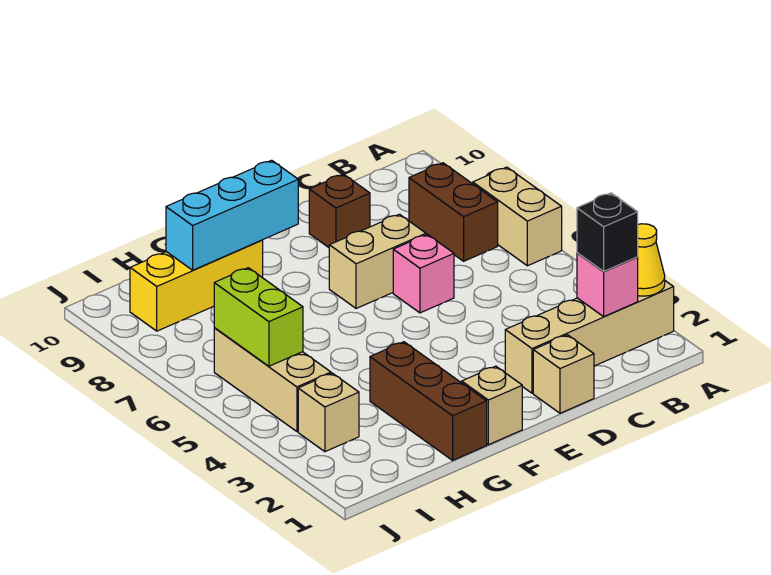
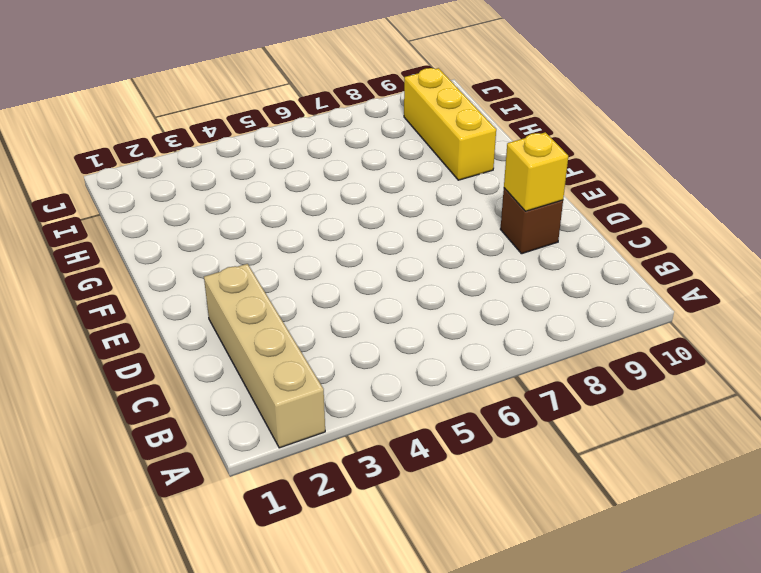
yellow brick D9 level 2 -> none
none -> tan brick A6:A7 level 1
none -> brown brick B7:B8 level 1
none -> tan brick D1 level 1

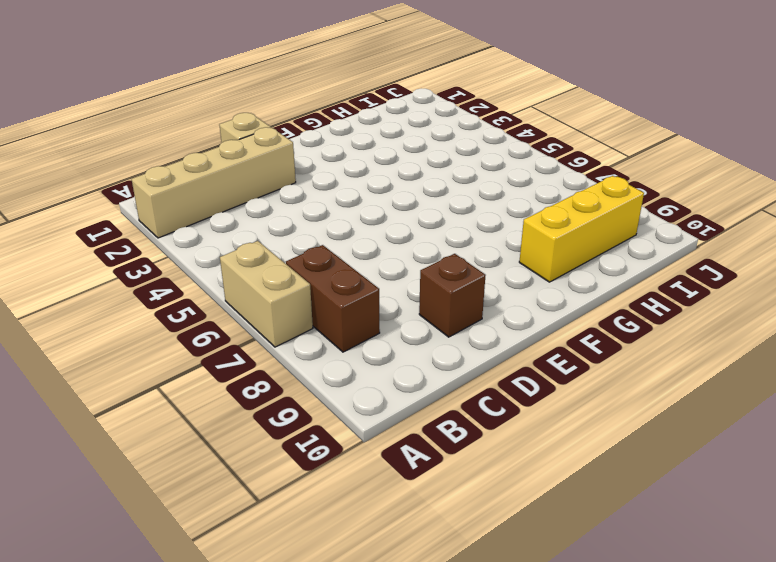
none -> pink brick D6 level 1
none -> tan brick D7:E7 level 1
none -> tan brick F1 level 1

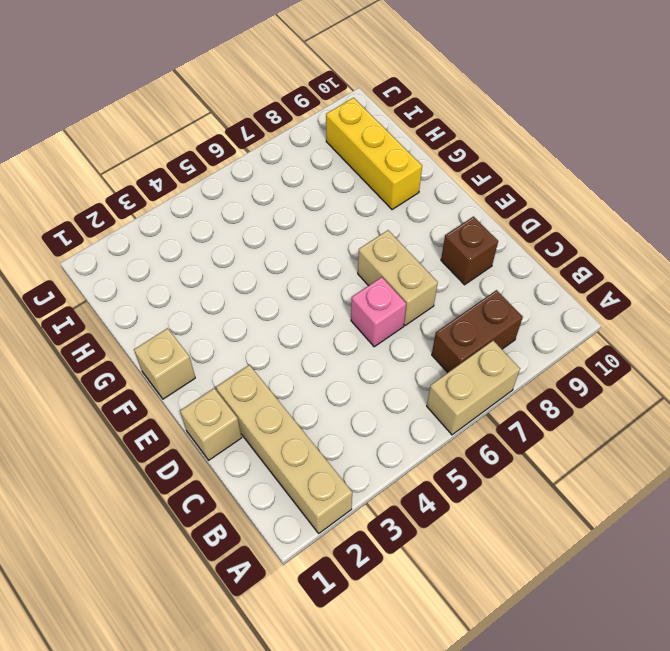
none -> brown brick G1:G3 level 1
none -> tan brick I3 level 1
none -> tan brick I4:I6 level 1

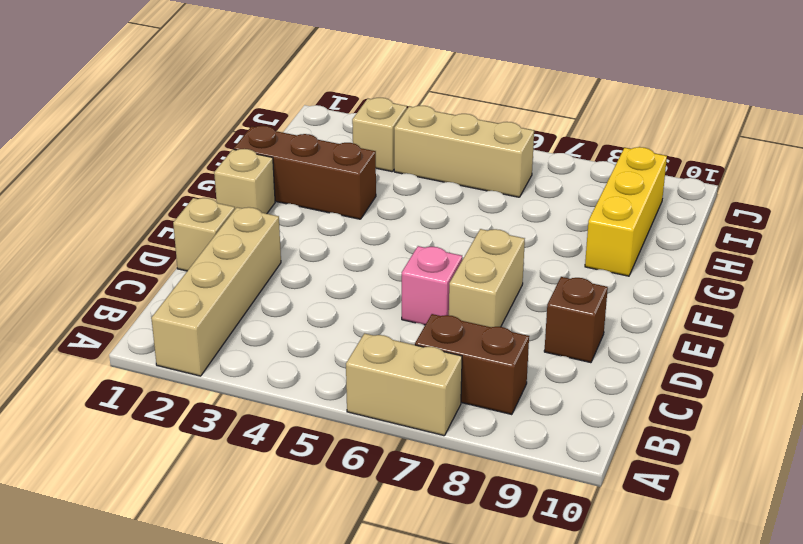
none -> yellow cone A2 level 2
none -> pink brick B2 level 2
none -> cyan brick F9:H9 level 2

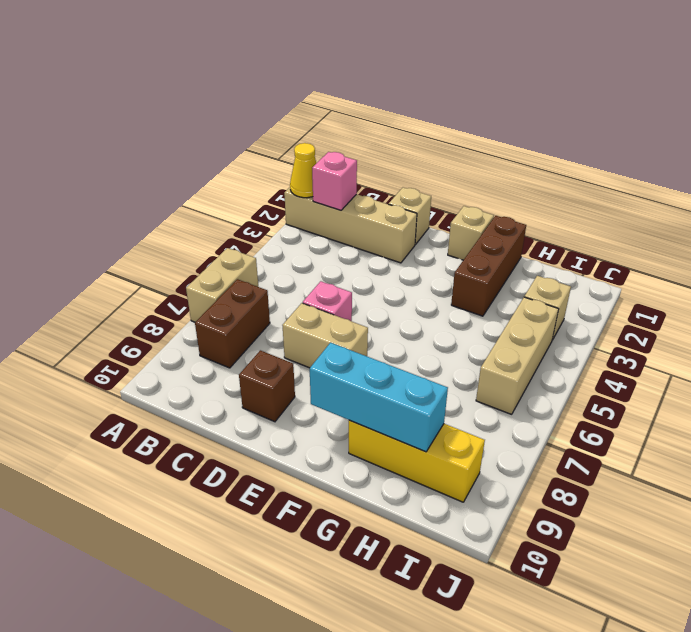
none -> lime brick I5:I6 level 2
none -> black brick B2 level 3

